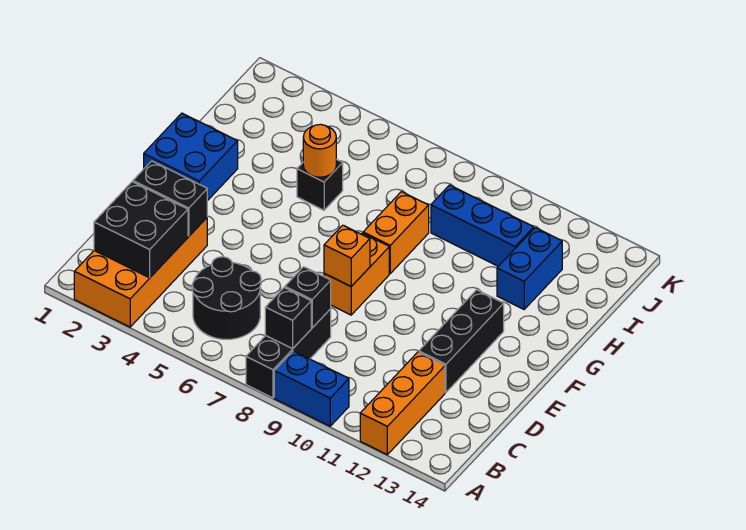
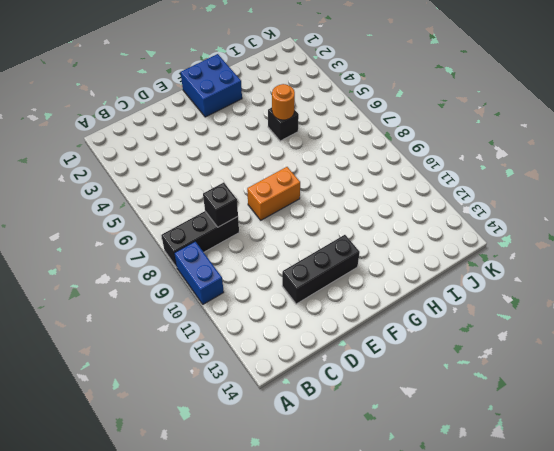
none -> orange brick A2:D3 level 1
none -> orange brick A12:C12 level 1
none -> black round brick B5:C6 level 1

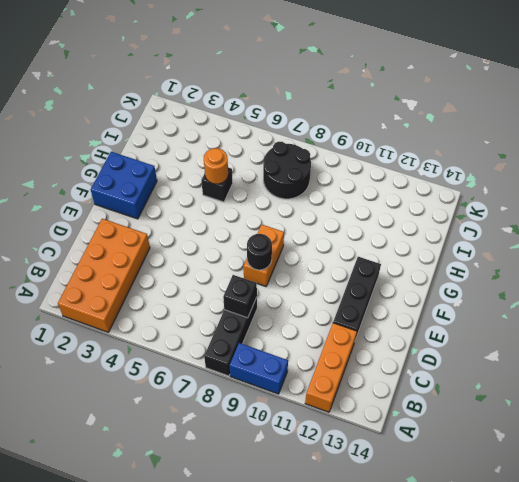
black round brick E8 level 2 -> orange brick E8 level 2
black round brick I7:J8 level 1 -> black round brick B5:C6 level 1
none -> orange brick G8:H8 level 1
none -> blue brick H12:I12 level 1
none -> blue brick I9:I11 level 1

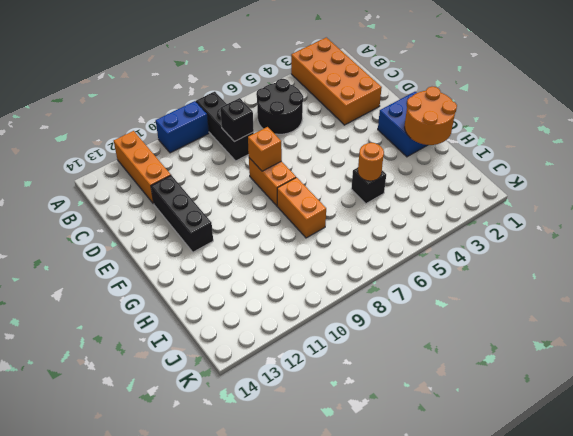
orange round brick G1:H2 level 2 -> none
none -> blue brick H12:I12 level 1
none -> blue brick I9:I11 level 1
none -> black brick B2:C3 level 2

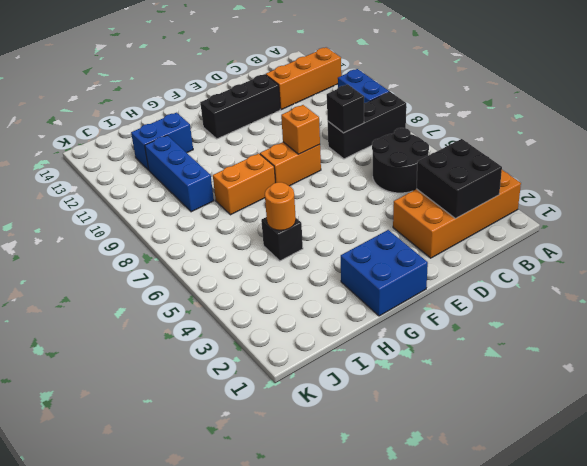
none -> black brick B8 level 2
none -> black brick D2:D3 level 2

